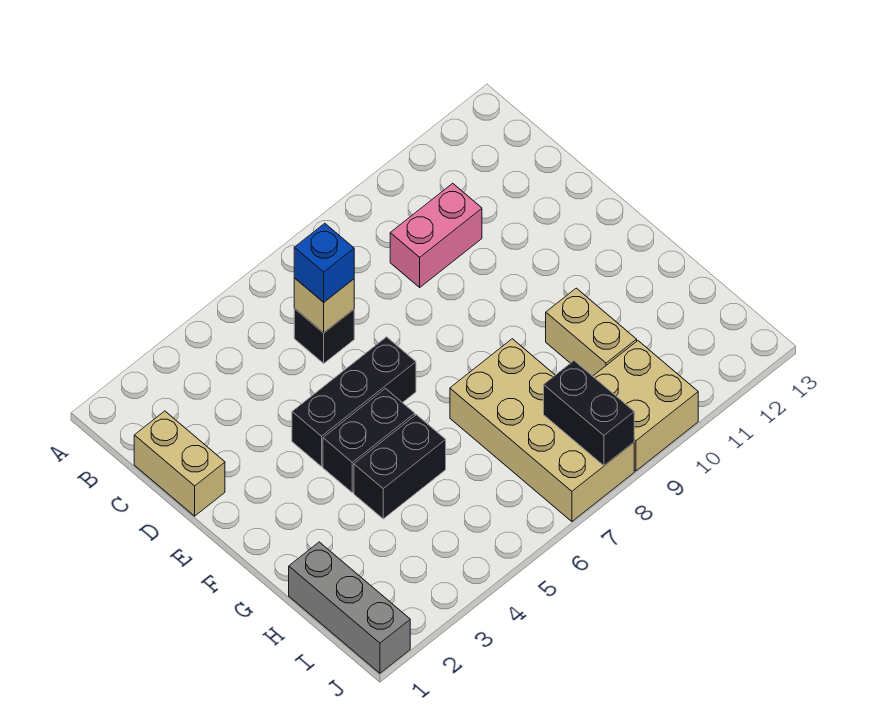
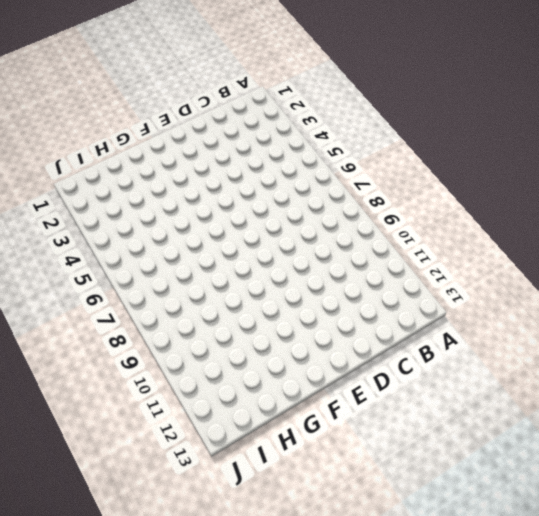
none -> tan brick C1:D1 level 1
none -> black brick C6 level 1
none -> pink brick C9:C10 level 1

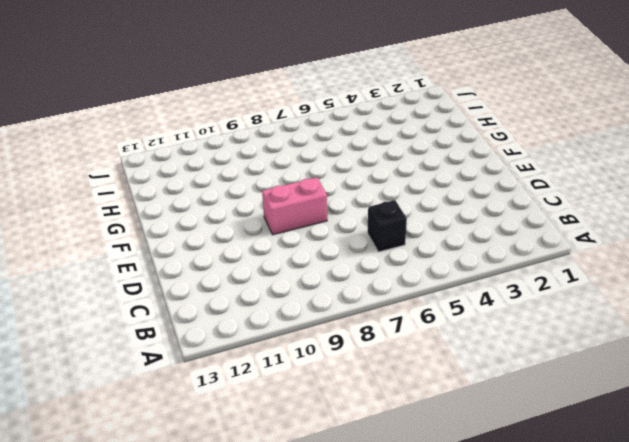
pink brick E8:E9 level 1 -> pink brick C9:C10 level 1
none -> tan brick C1:D1 level 1
none -> black brick E4:E6 level 1
none -> black brick F4:F5 level 1

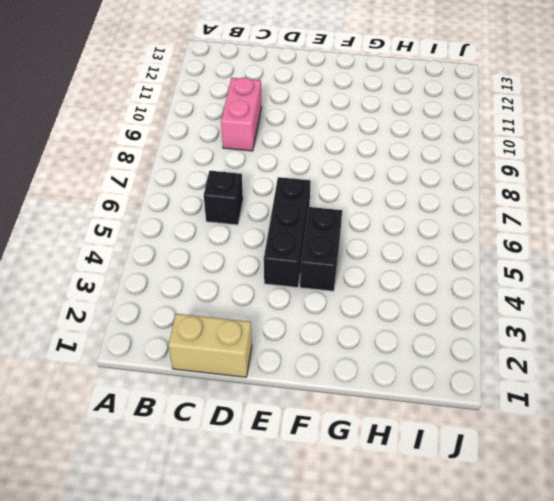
none -> black brick G4:G5 level 1
none -> tan brick G7:J8 level 1
none -> tan brick G10:H10 level 1

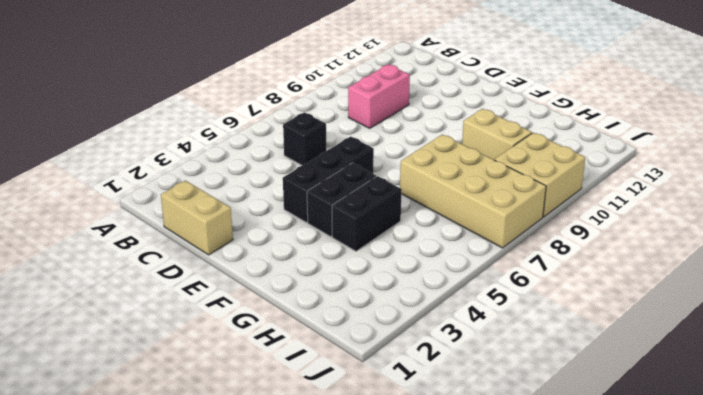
none -> grey brick H1:J1 level 1
none -> tan brick C6 level 2
none -> black brick I8:J8 level 2

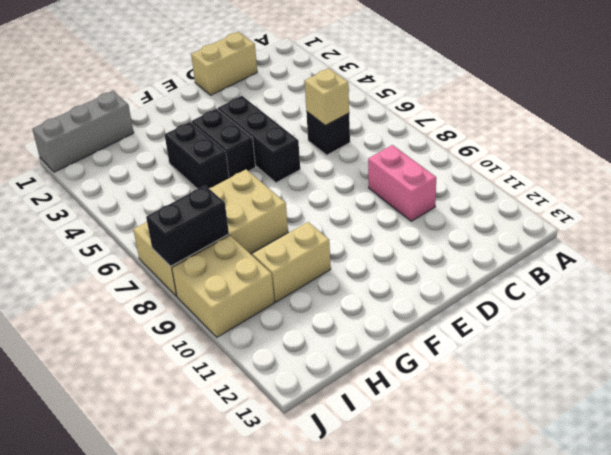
none -> blue brick C6 level 3

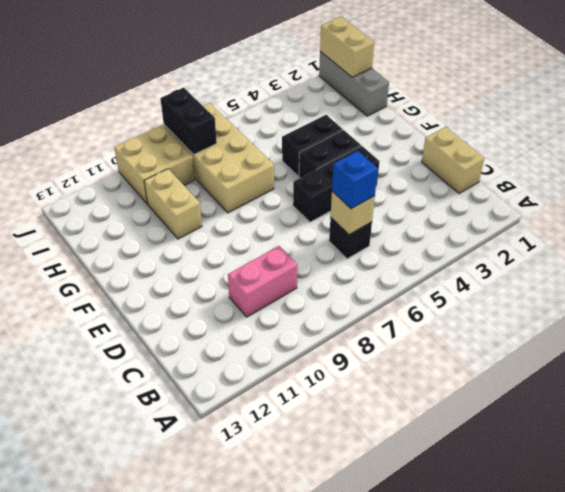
tan brick I1:J1 level 2 -> none

